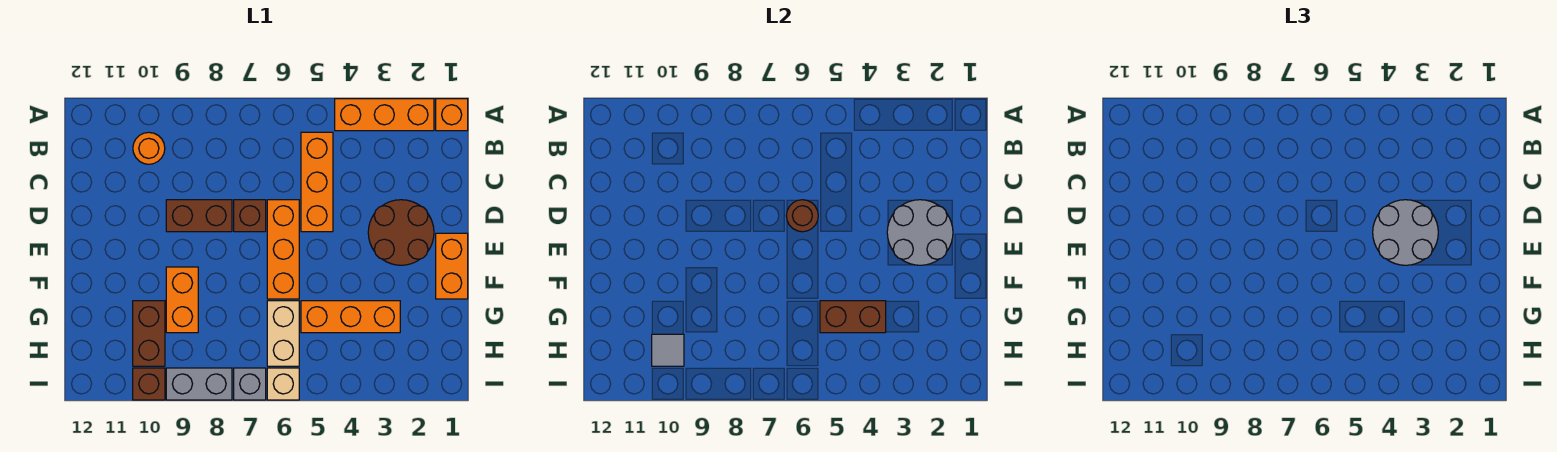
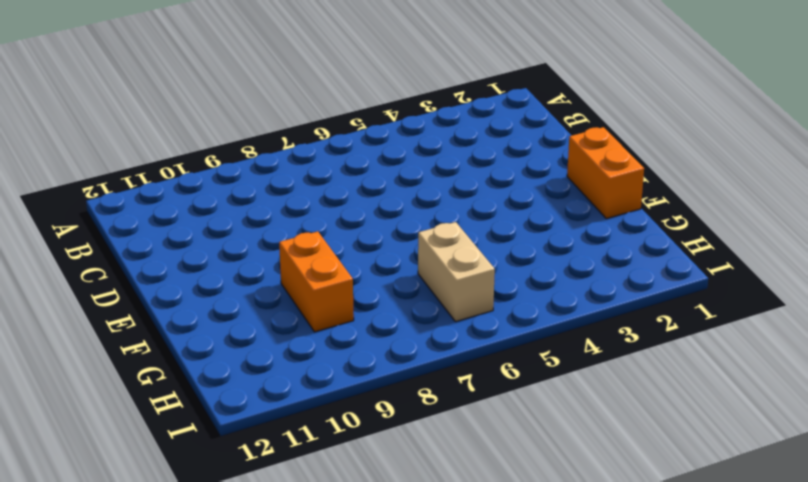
none -> orange brick A1 level 1
none -> orange brick A2:A4 level 1
none -> orange brick B5:D5 level 1

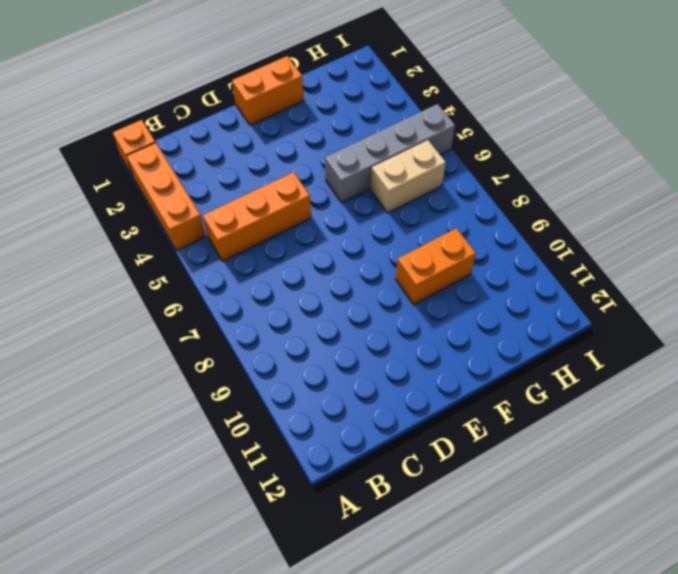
grey brick F5:I5 level 1 -> orange brick G3:G5 level 1
none -> orange round brick B10 level 1
none -> brown round brick D2:E3 level 1
none -> orange brick D6:F6 level 1

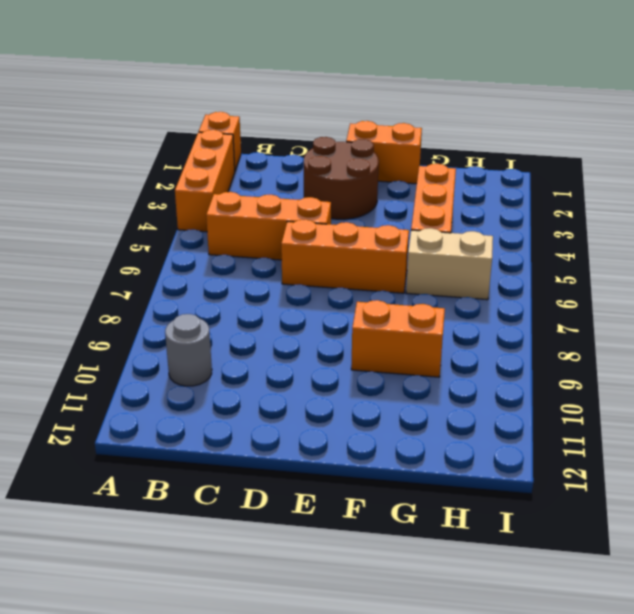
grey round brick B10 level 1 -> orange round brick B10 level 1
none -> brown brick D7 level 1
none -> brown brick D8:D9 level 1
none -> brown brick G10:H10 level 1

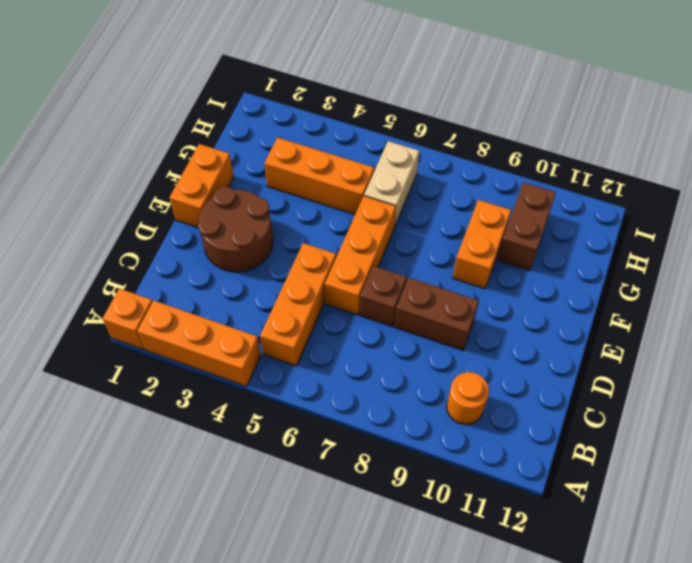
none -> tan brick I6 level 1
none -> grey brick I7 level 1
none -> grey brick I8:I9 level 1

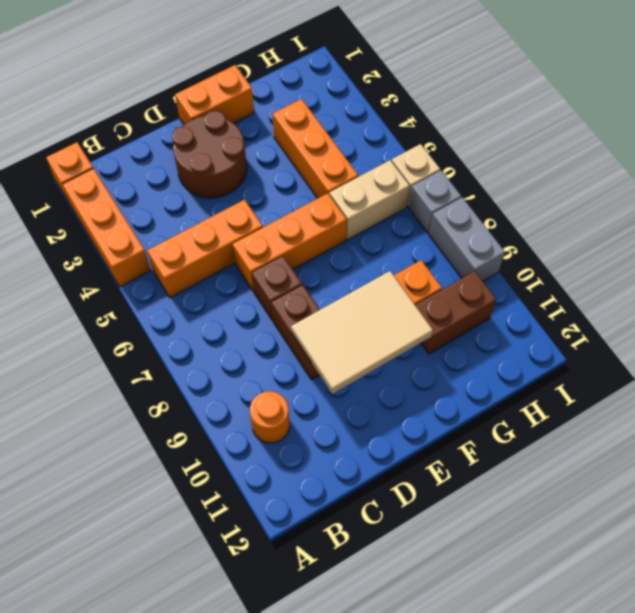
tan tile D9:F10 level 2 -> none
none -> brown brick I10 level 1
none -> grey round brick D2:E3 level 2
none -> brown round brick D6 level 2

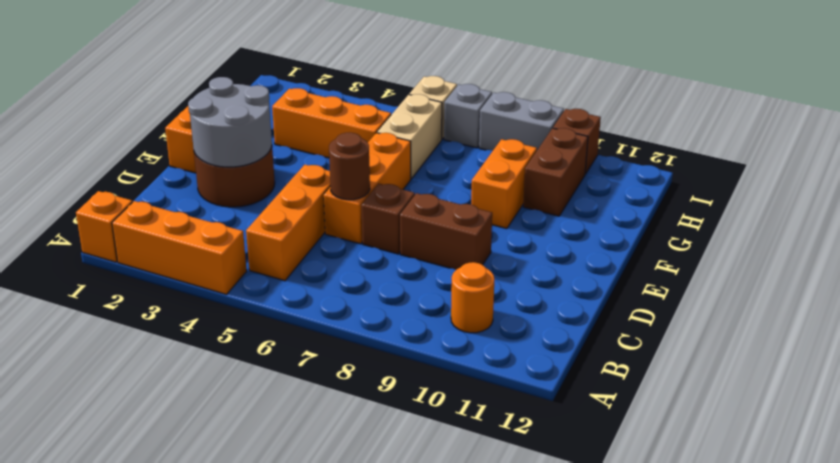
none -> brown brick G4:G5 level 2
none -> grey tile H10 level 2
none -> grey round brick D3:E4 level 3

